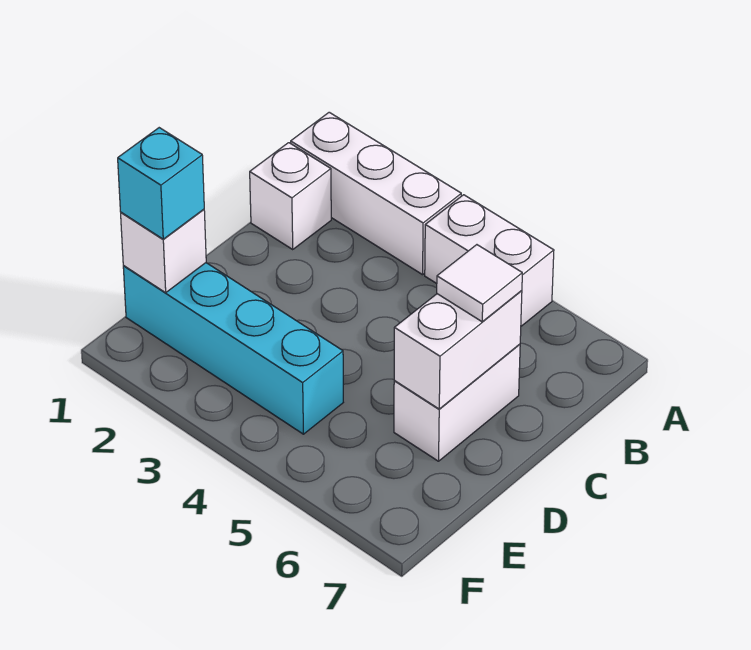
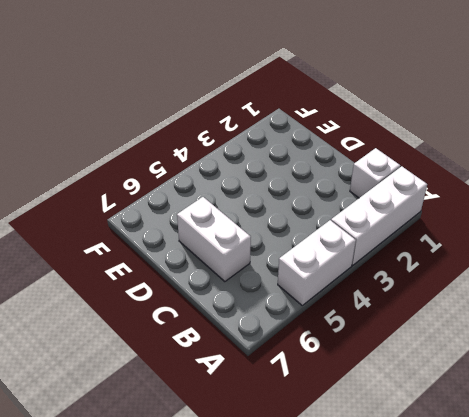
none -> cyan brick E1:E4 level 1
none -> white brick C6:D6 level 2

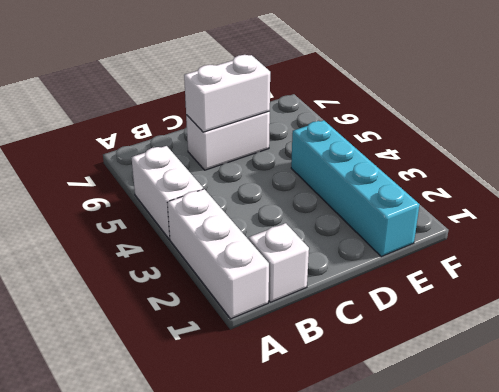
none -> white brick E1 level 2
none -> white tile C6 level 3

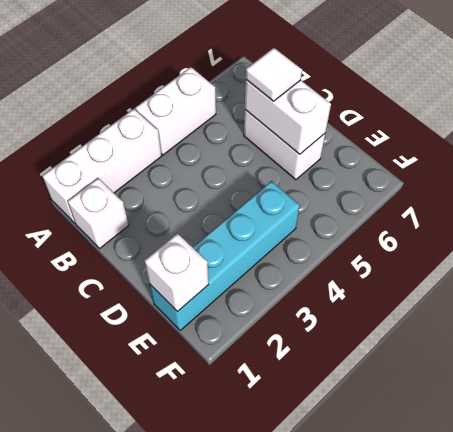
none -> cyan brick E1 level 3

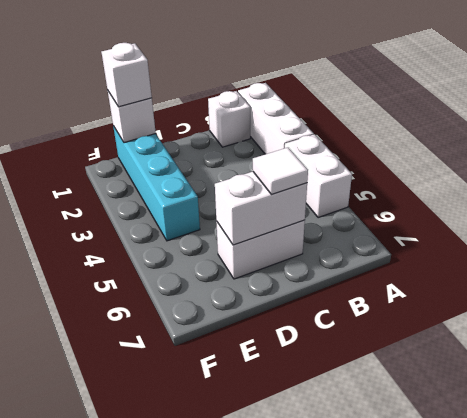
white brick E1 level 3 -> cyan brick E1 level 3

